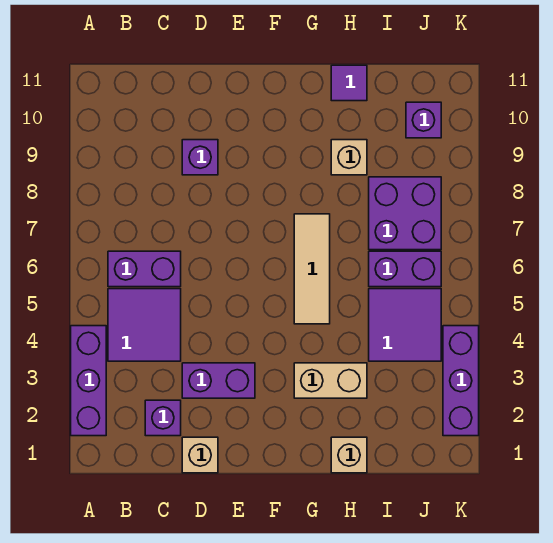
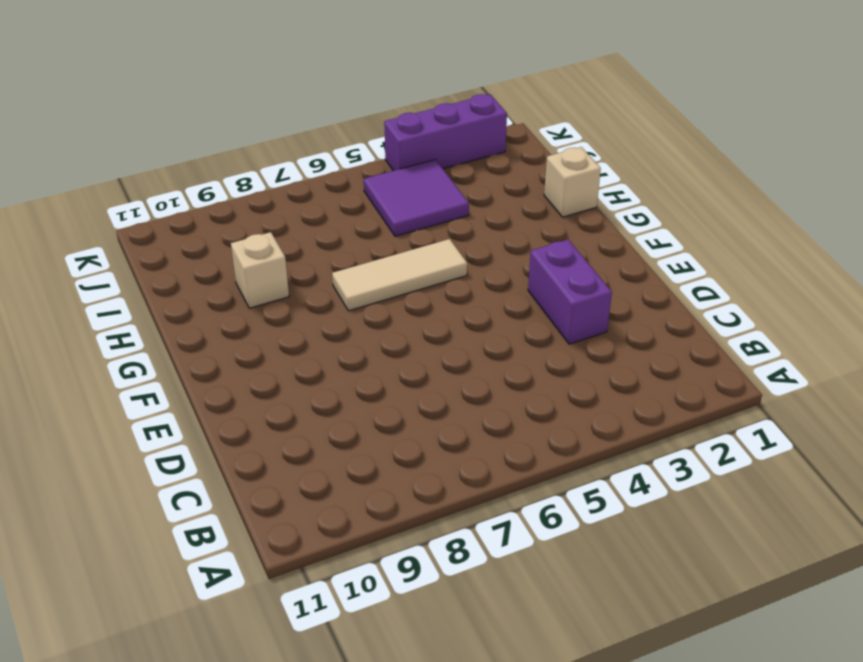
none -> purple brick A2:A4 level 1
none -> purple tile B4:C5 level 1
none -> purple brick B6:C6 level 1

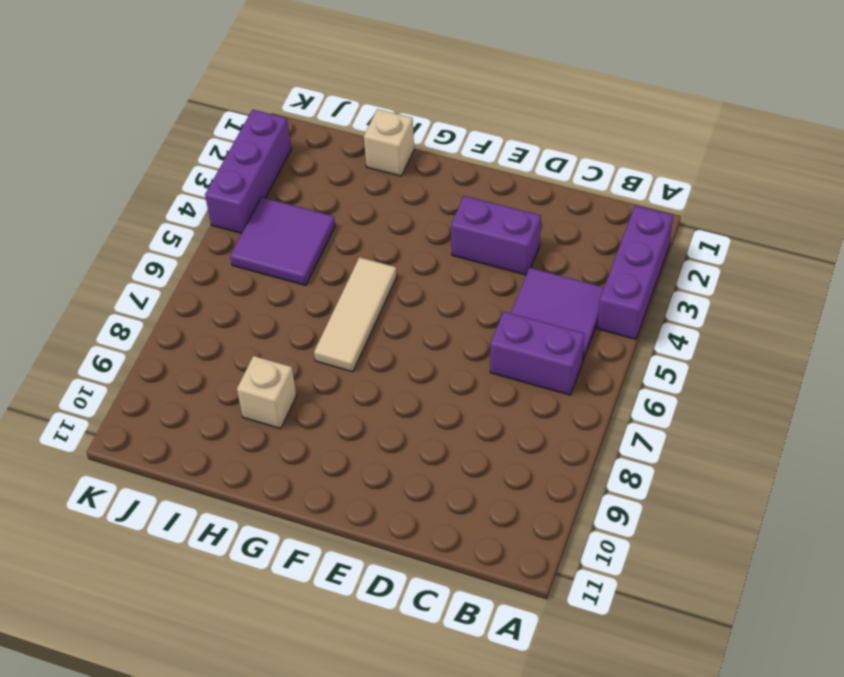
none -> purple brick C2 level 1
none -> tan brick D1 level 1
none -> purple brick D9 level 1

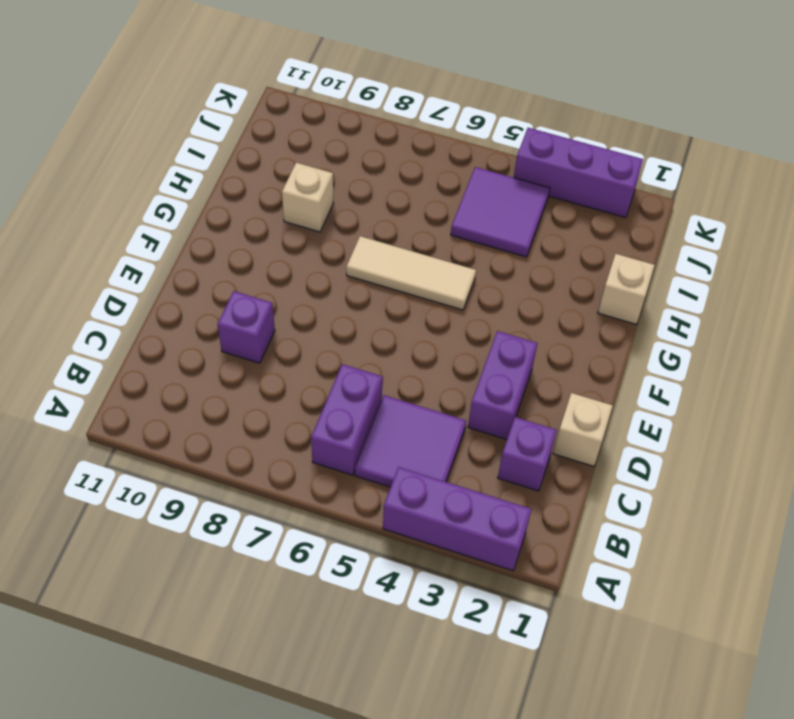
none -> tan brick G3:H3 level 1
none -> purple tile H11 level 1
none -> purple brick I6:J6 level 1

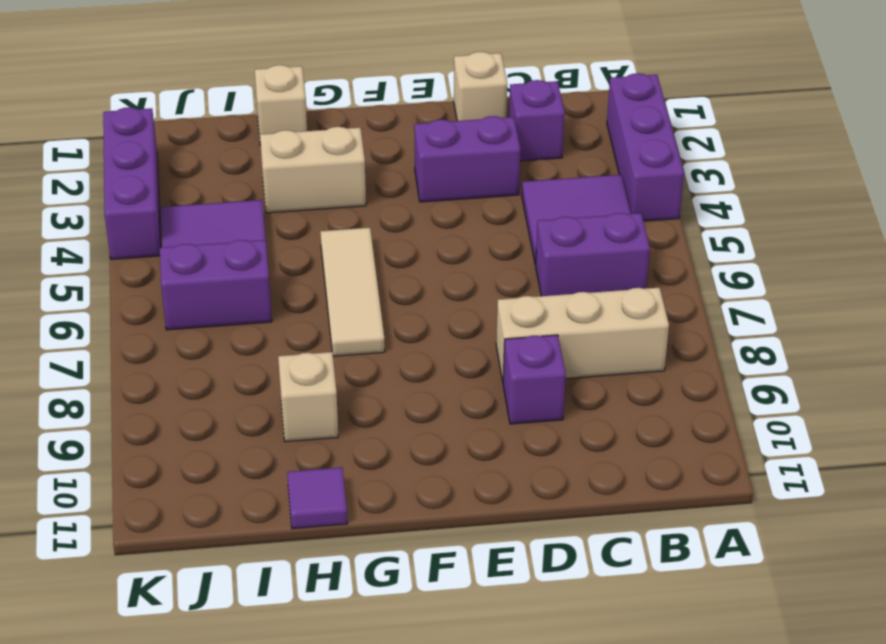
tan brick B8:D8 level 1 -> none
none -> purple brick I7:J8 level 1
none -> purple brick J10 level 1

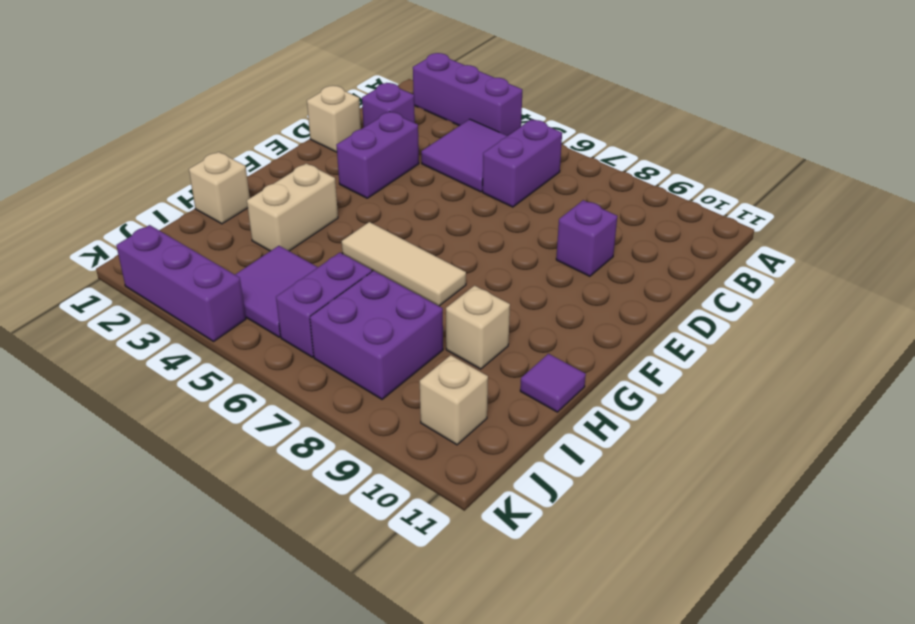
tan brick J10 level 1 -> purple brick J10 level 1

